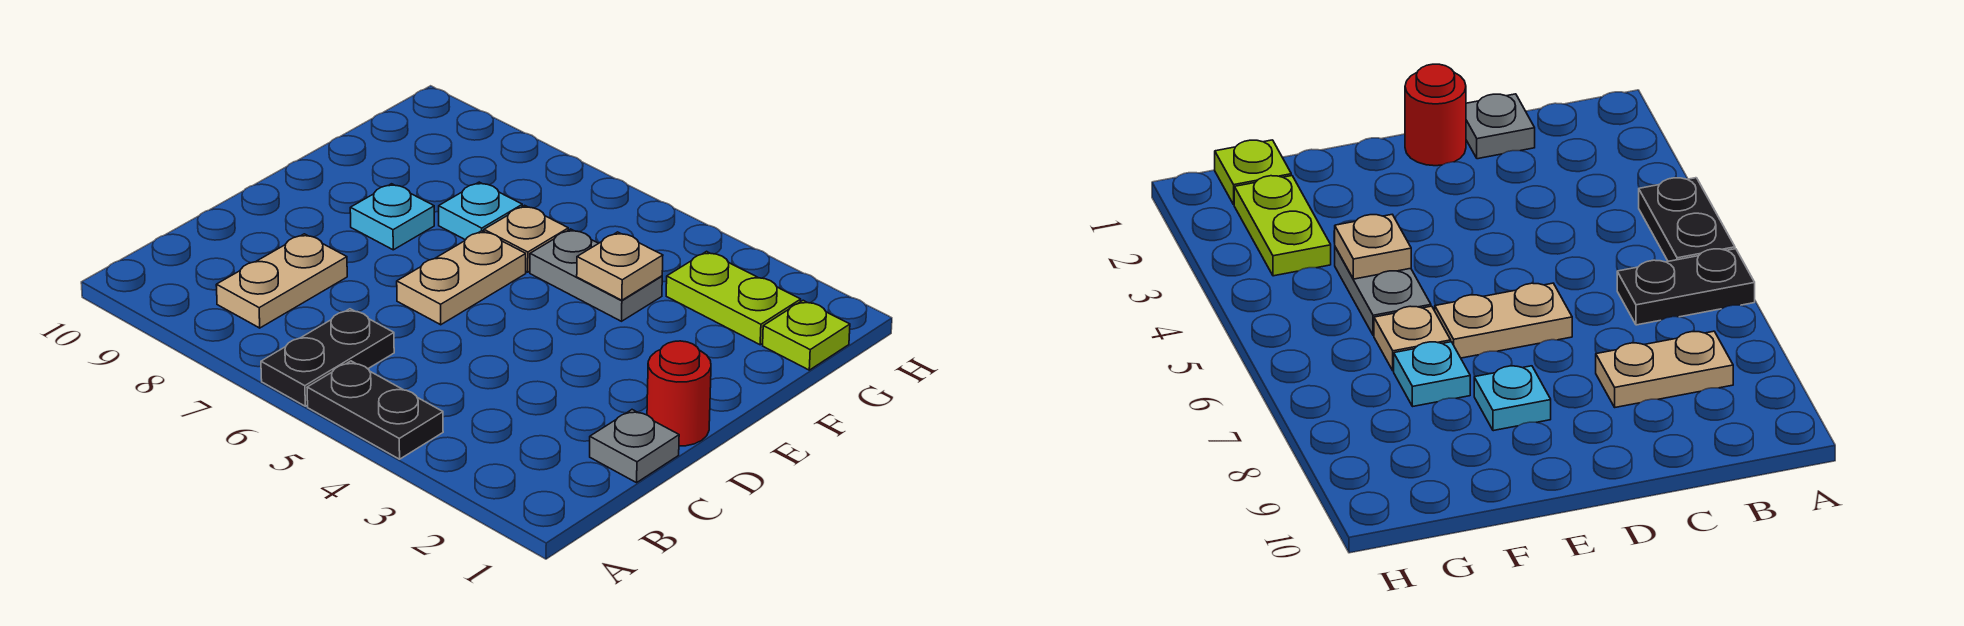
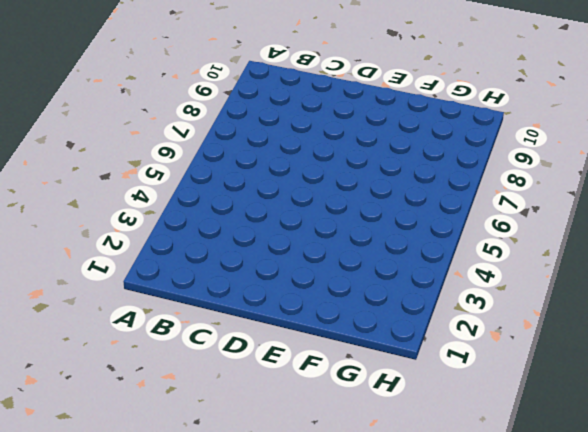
none -> black plate A4:A5 level 1
none -> black plate A6:B6 level 1
none -> tan plate B8:C8 level 1

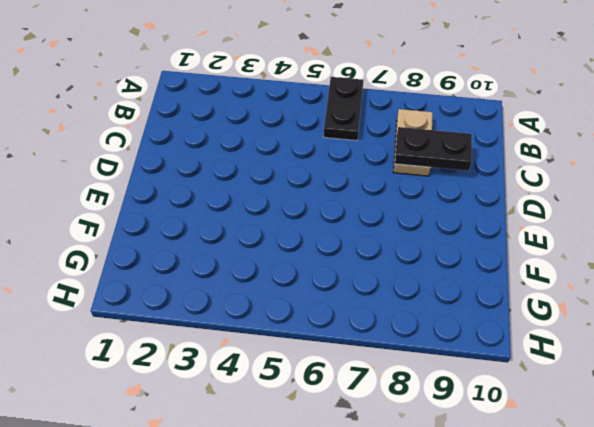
black plate C8:C9 level 2 -> black plate A4:A5 level 1
none -> grey plate C1 level 1
none -> red round brick D1 level 1
none -> tan plate D6:E6 level 1

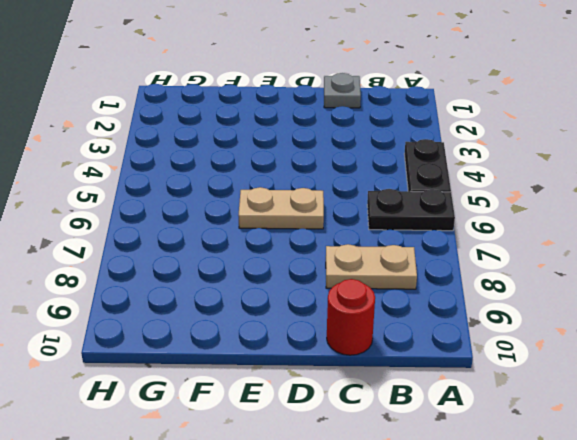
red round brick C10 level 1 -> red round brick D1 level 1
none -> cyan plate E8 level 1
none -> grey plate F4:F5 level 1
none -> tan plate F6 level 1

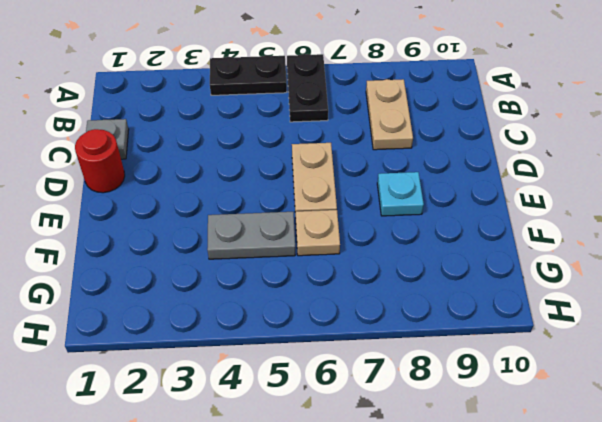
none -> cyan plate F7 level 1
none -> lime plate G1 level 1
none -> lime plate G2:G3 level 1

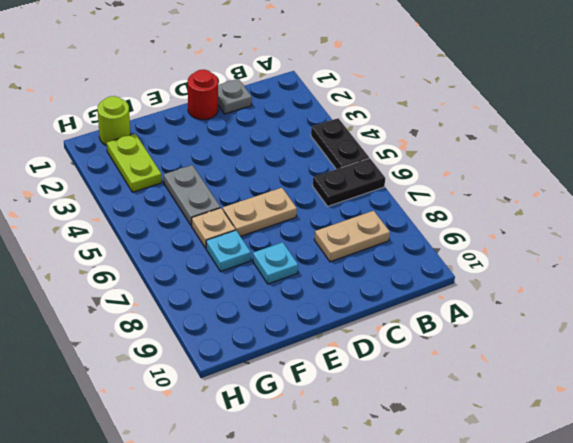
lime round brick G1 level 1 -> lime plate G1 level 1
none -> tan plate F4 level 2

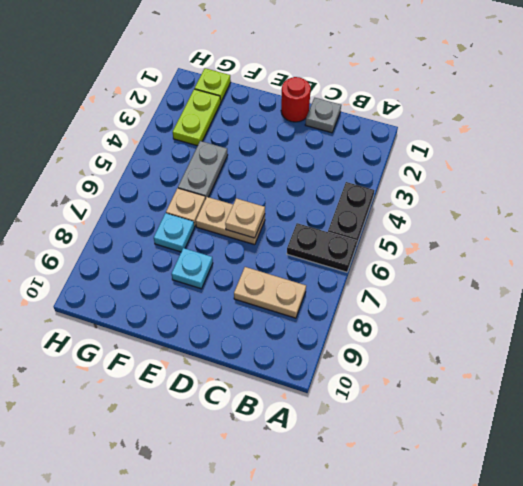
tan plate D6 level 2 -> tan plate F4 level 2

